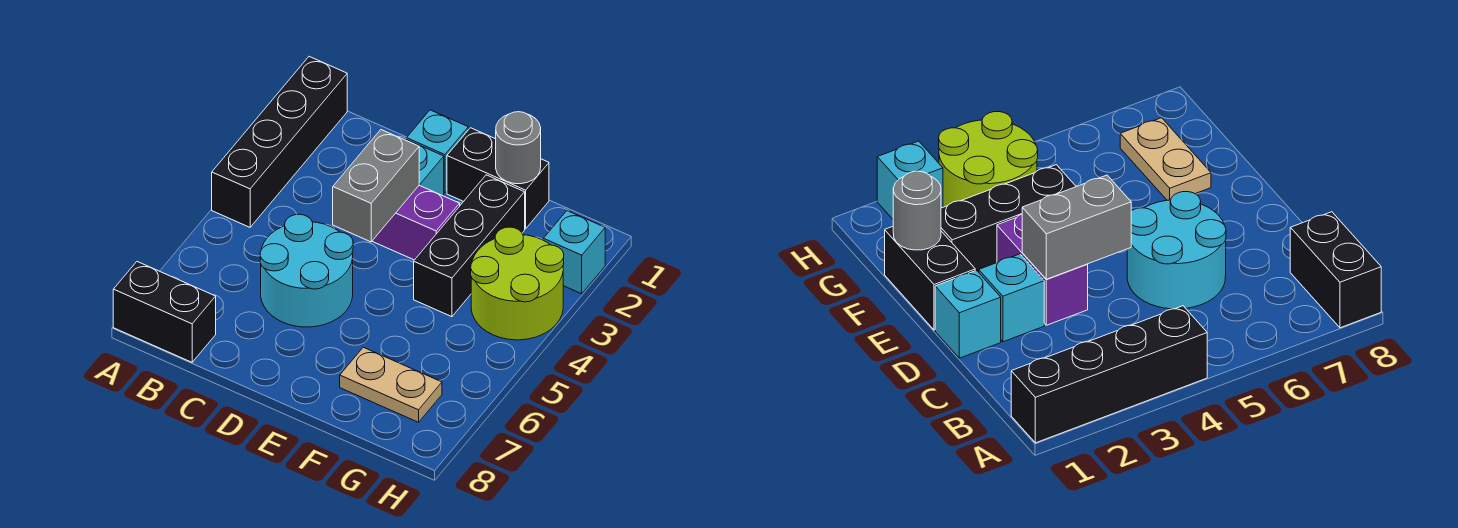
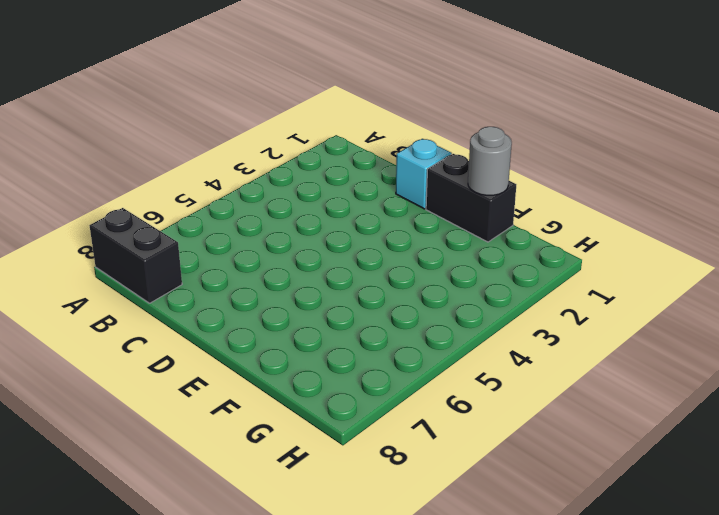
none -> black brick A1:A4 level 1
none -> cyan round brick C5:D6 level 1
none -> cyan brick D2 level 1

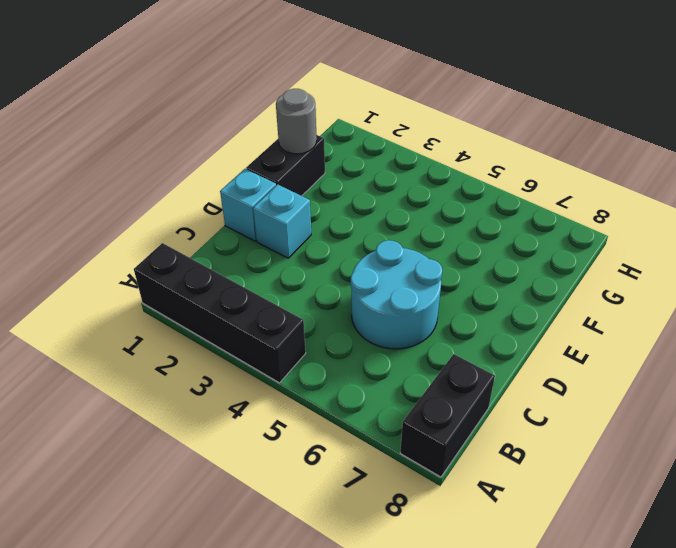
none -> purple brick D3:E3 level 1
none -> black brick F2:F4 level 1
none -> tan plate F7:G7 level 1

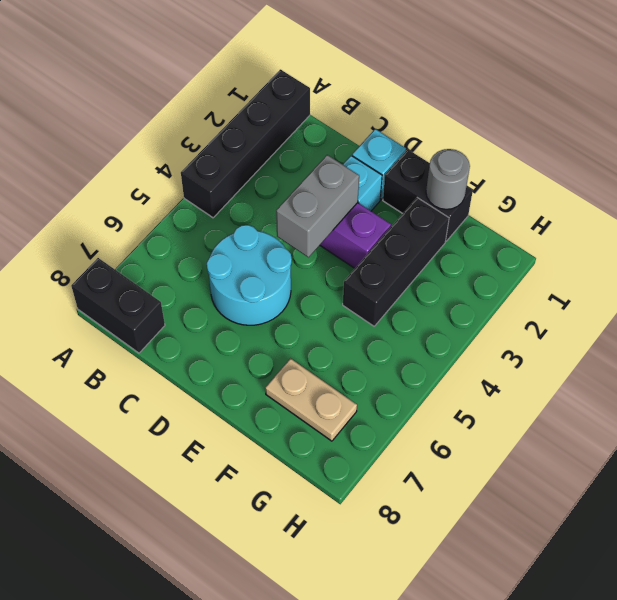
none -> lime round brick G3:H4 level 1
none -> cyan brick H2 level 1

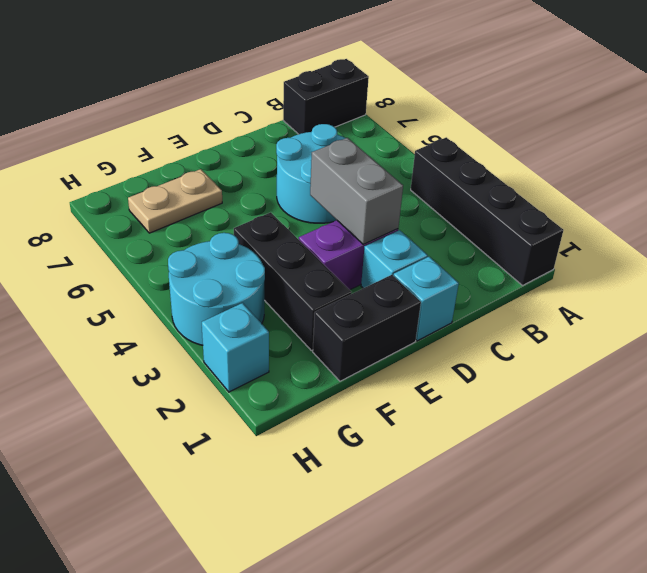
cyan round brick G3:H4 level 1 -> lime round brick G3:H4 level 1
none -> grey round brick F1 level 2

